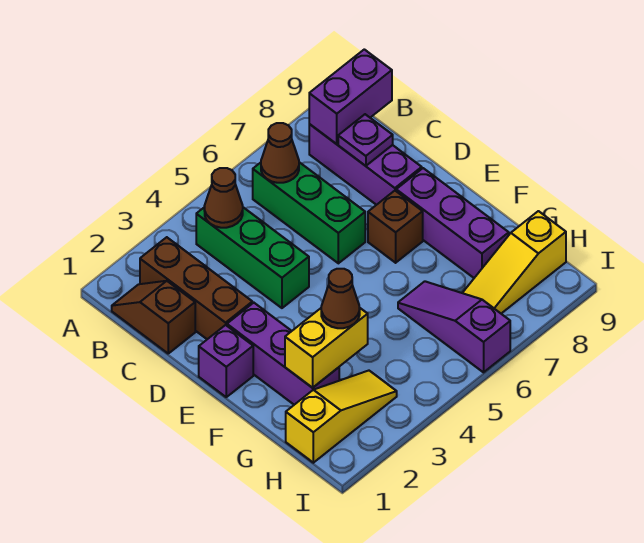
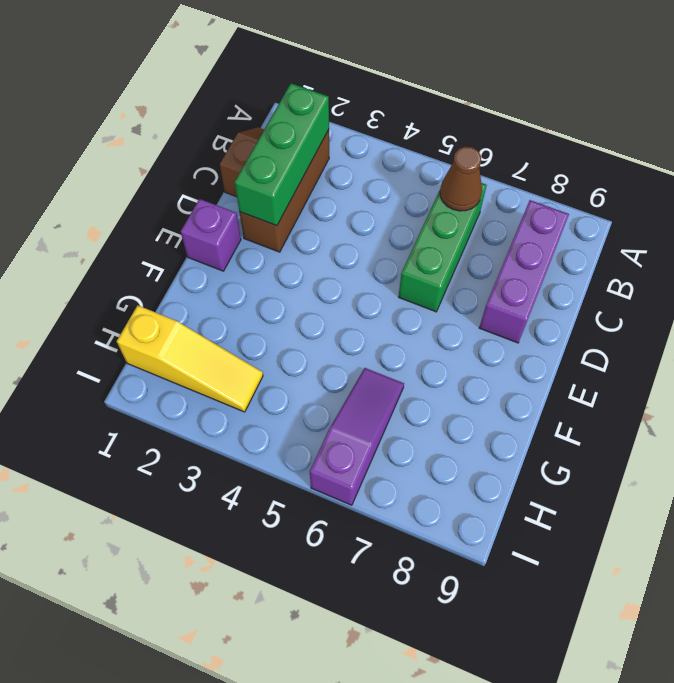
green brick B2:D2 level 2 -> green brick B4:D4 level 1
none -> purple brick E2:G2 level 1
none -> brown brick E7 level 1
none -> purple brick E8:G8 level 1

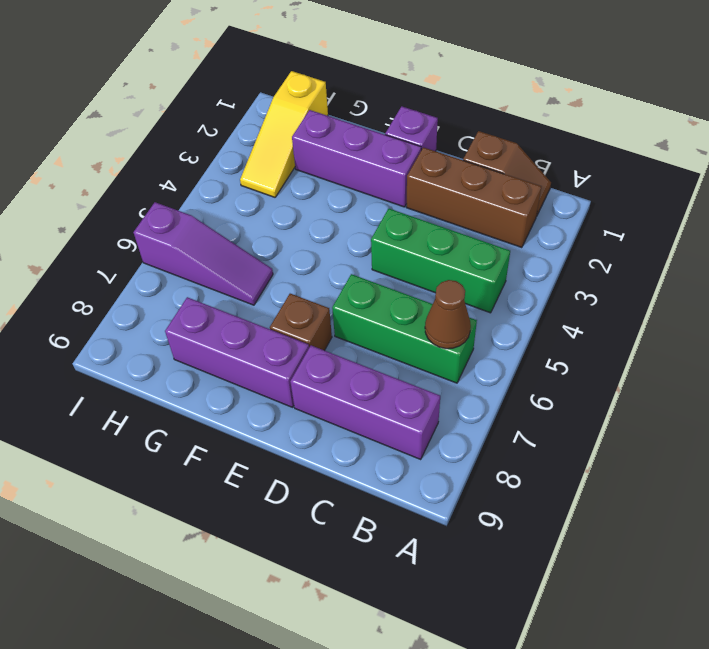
none -> yellow slope H7:H9 level 1 top 9
none -> brown cone B4 level 2
none -> purple brick B8:B9 level 2

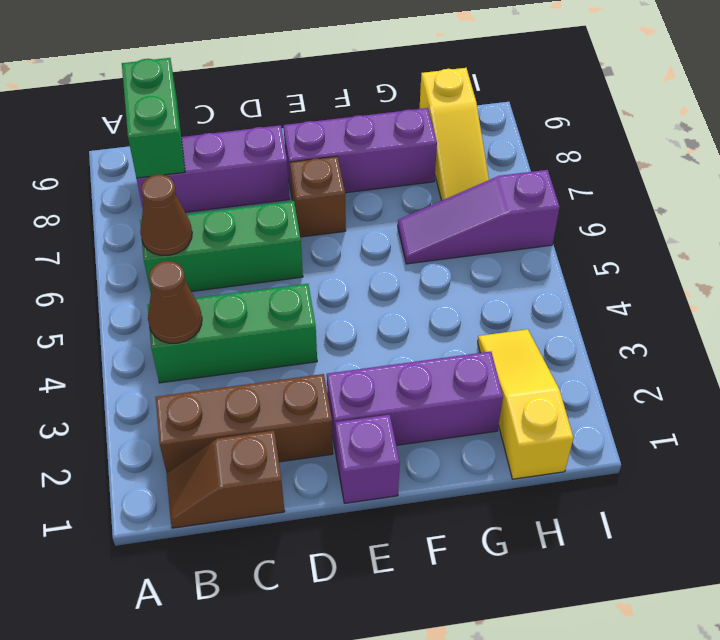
green brick B8:B9 level 2 -> purple brick B8:B9 level 2
none -> purple plate C8 level 2
none -> yellow brick G2:G3 level 2
none -> brown cone G3 level 3

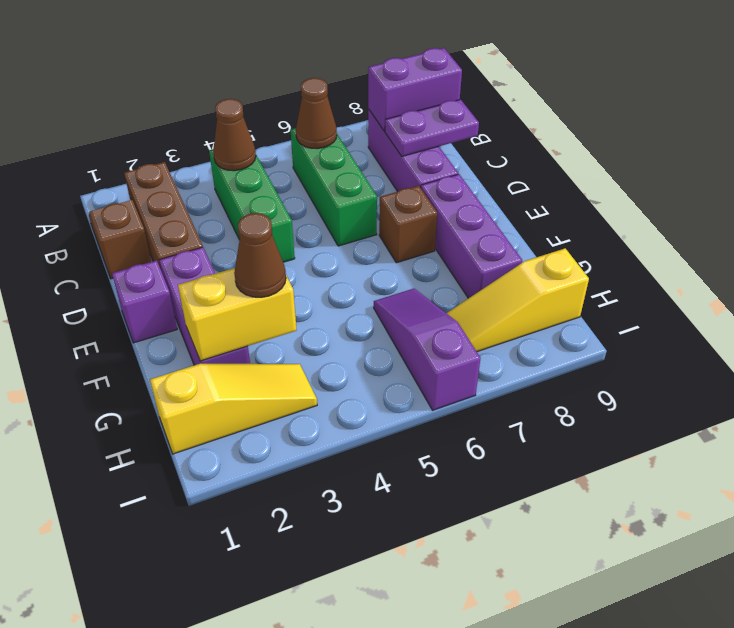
purple plate C8:C9 level 2 -> purple plate C8 level 2

